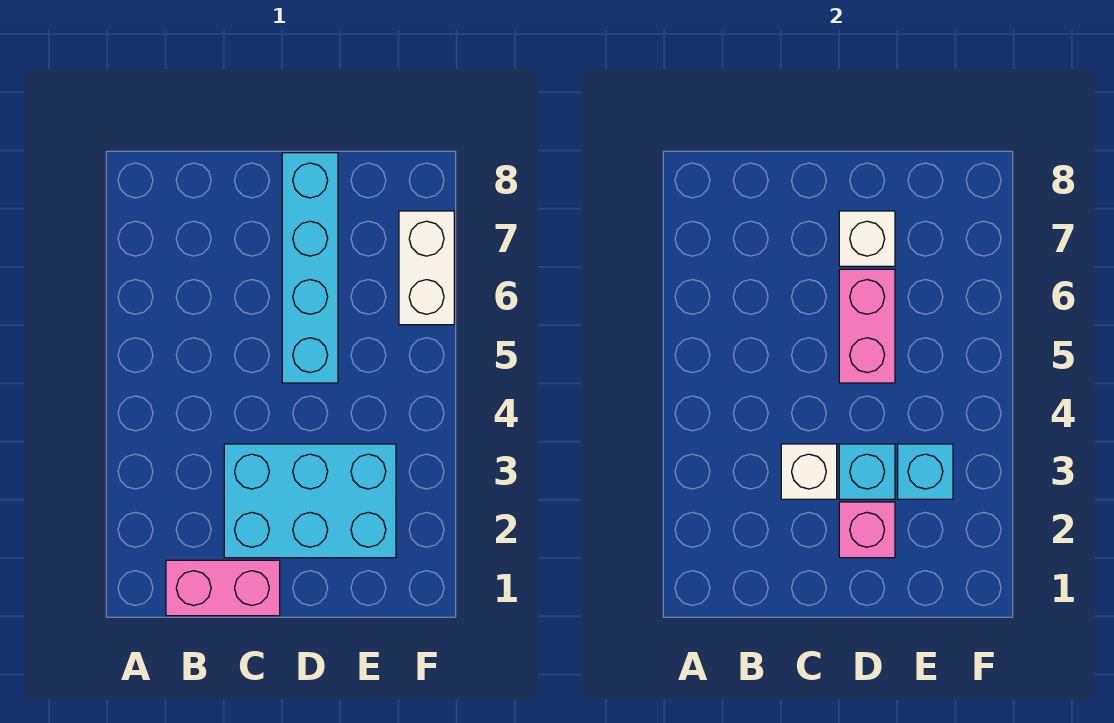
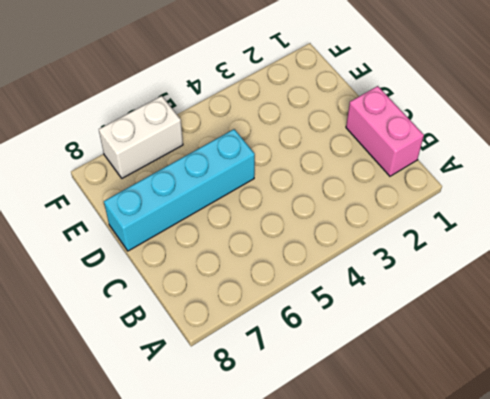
none -> cyan brick C2:E3 level 1
none -> white brick C3 level 2

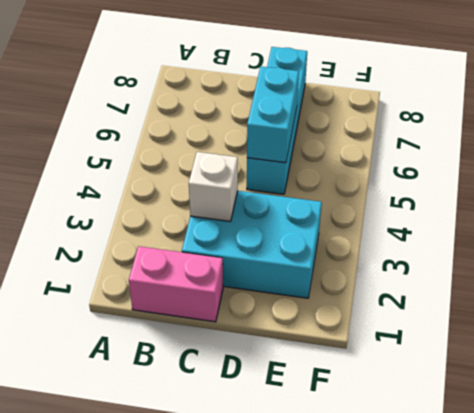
cyan brick D5:D6 level 2 -> pink brick D5:D6 level 2
none -> white brick F6:F7 level 1
none -> pink brick D2 level 2

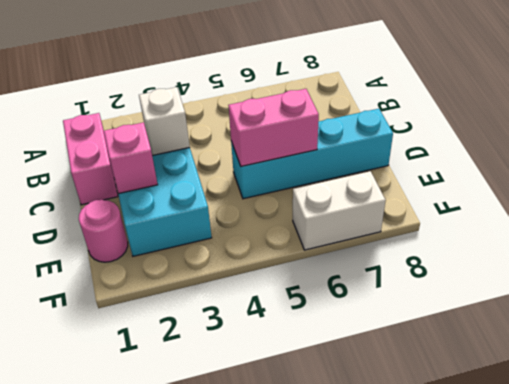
pink round brick E1 level 1 -> none
none -> cyan brick D3 level 2
none -> white brick D7 level 2

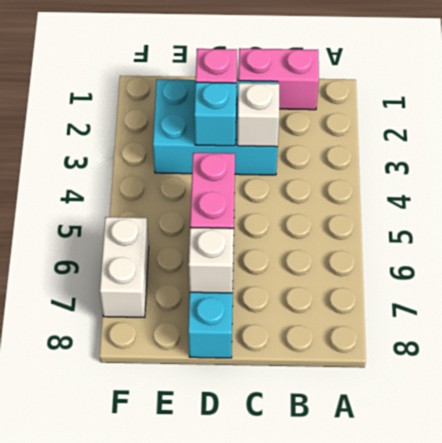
none -> cyan brick E3 level 2

